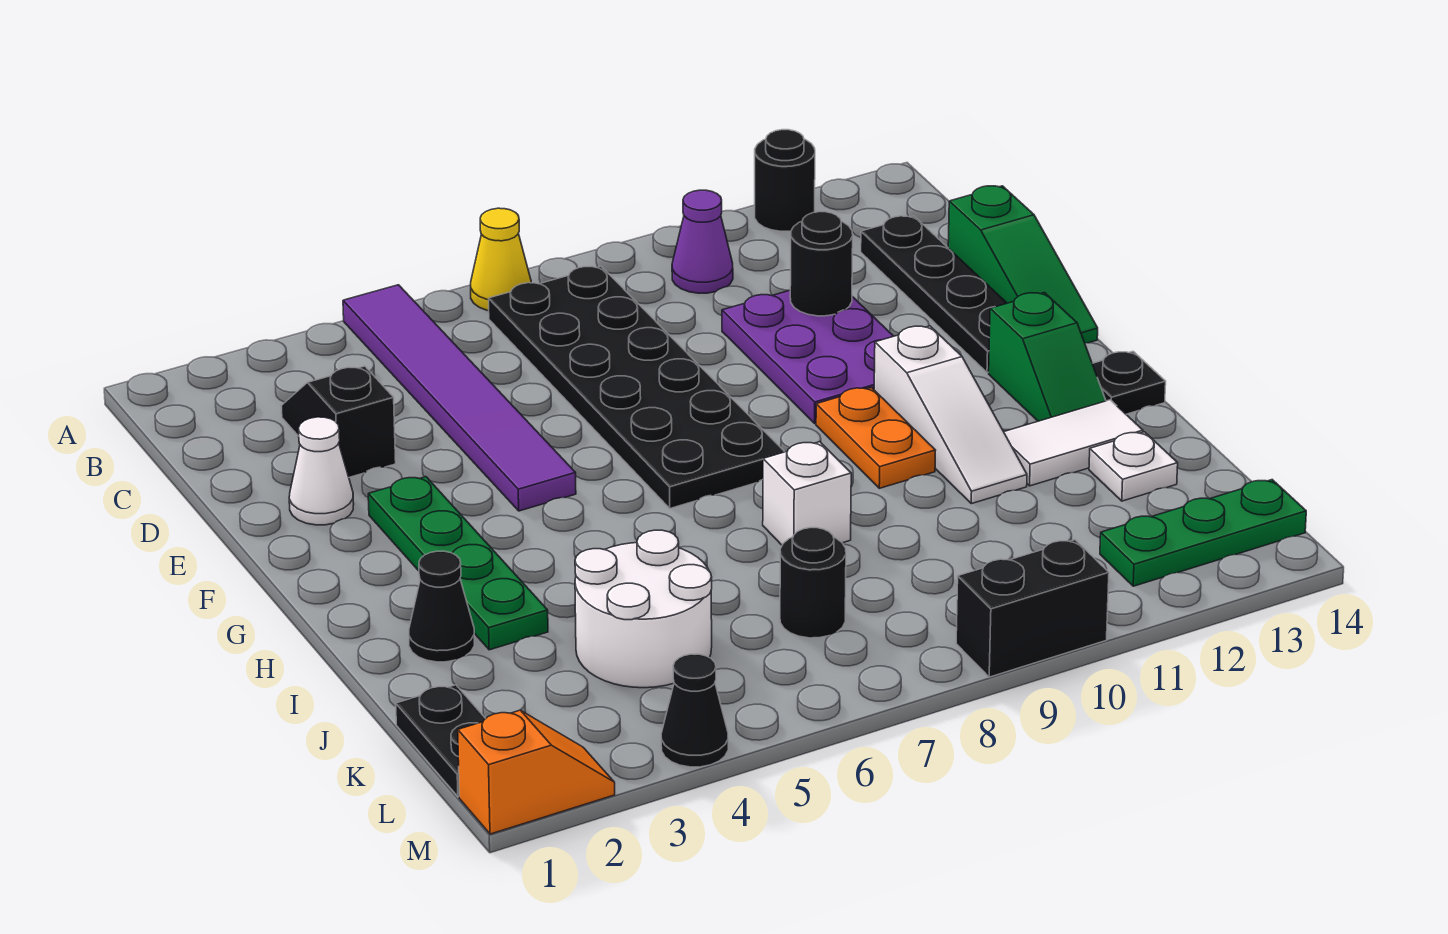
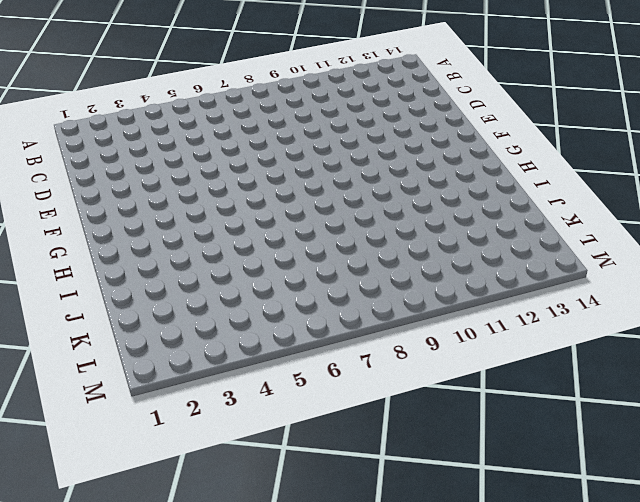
none -> purple tile A5:F5 level 1
none -> yellow cone A7 level 1
none -> black round brick A12 level 1

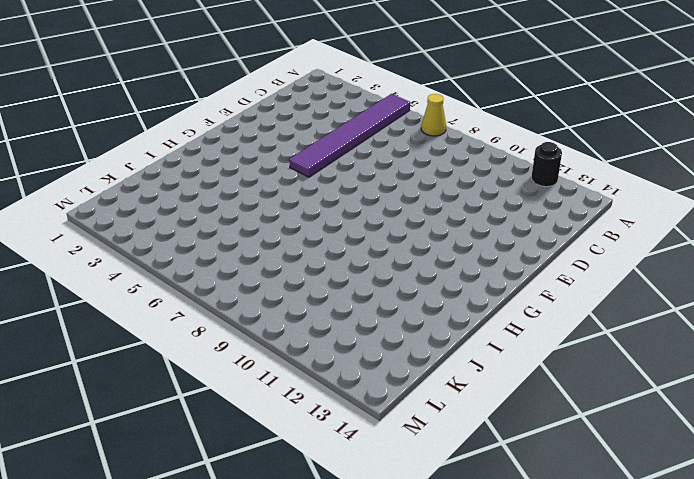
none -> black plate B7:G8 level 1
none -> purple cone B10 level 1
none -> black slope C3:D3 level 1 top D

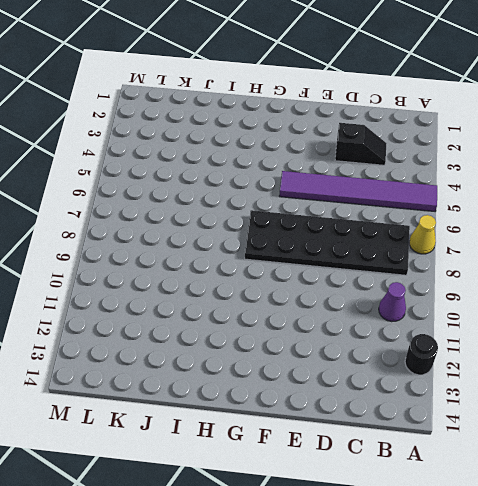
none -> black plate C13:F13 level 1
none -> purple plate D10:F11 level 1
none -> green slope D14:F14 level 1 top D

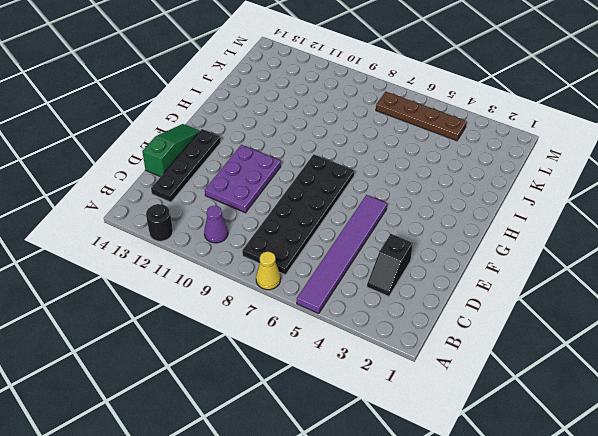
brown plate L4:L7 level 1 -> none
none -> white cone E2 level 1
none -> green plate F3:I3 level 1
none -> orange plate G10:H10 level 1

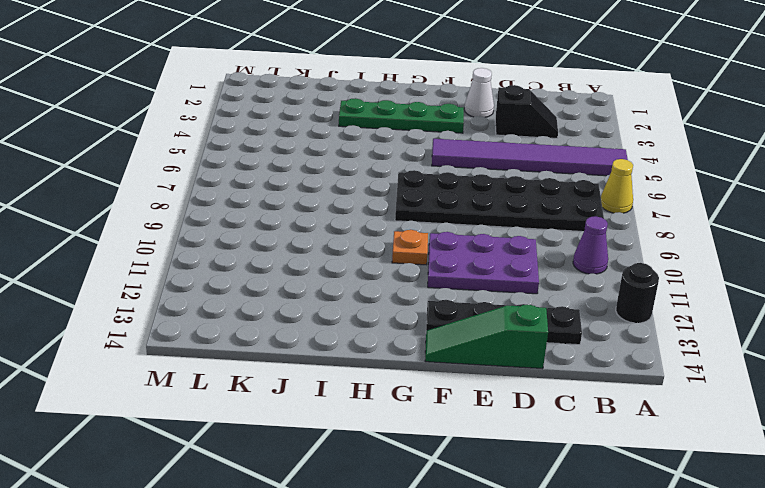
orange plate G10 level 1 -> orange plate G10:H10 level 1
none -> white slope G11:I11 level 1 top G
none -> green slope G13:H13 level 1 top G
none -> black plate H14 level 1

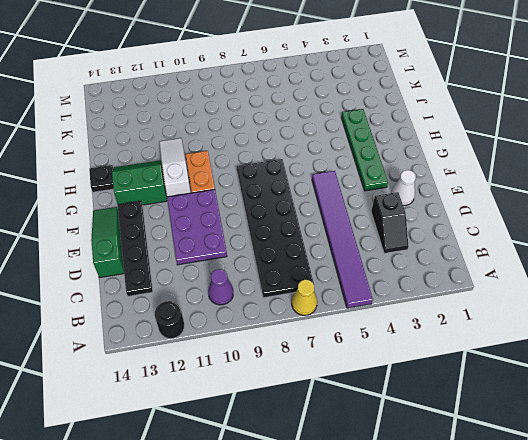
green slope G12:H13 level 1 top G -> green slope G13:H13 level 1 top G
none -> black cone I2 level 1
none -> white brick I8 level 1
none -> white tile I12:I13 level 1

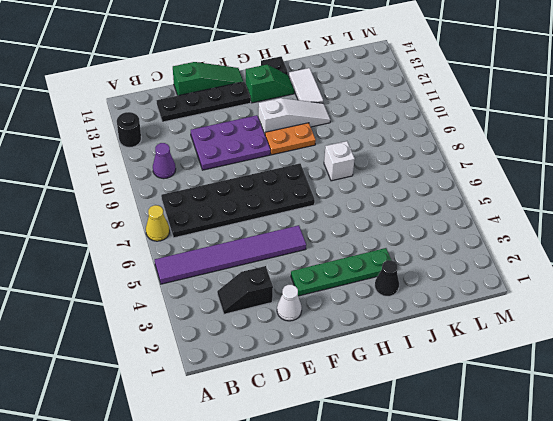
none -> white round brick J4:K5 level 1
none -> white plate J13 level 1
none -> black plate K1:L1 level 1

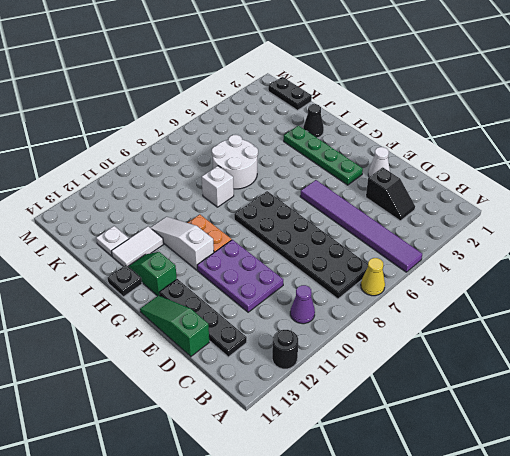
white round brick I6:J7 level 1 -> white round brick J4:K5 level 1
none -> black round brick K7 level 1
none -> green plate L12:L14 level 1
none -> orange slope M1:M2 level 1 top 1

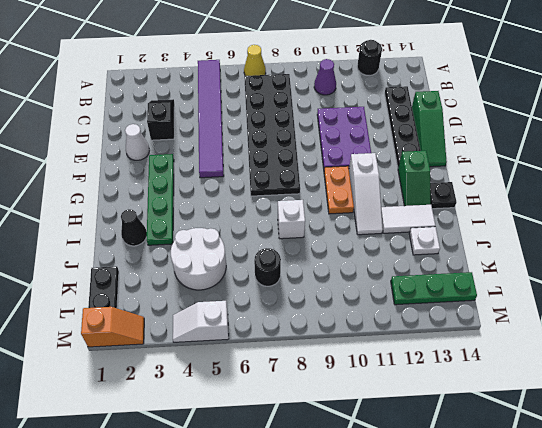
white slope M4:M5 level 1 top 5 -> black cone M4 level 1
none -> black brick M9:M10 level 1
none -> black round brick D11 level 2

